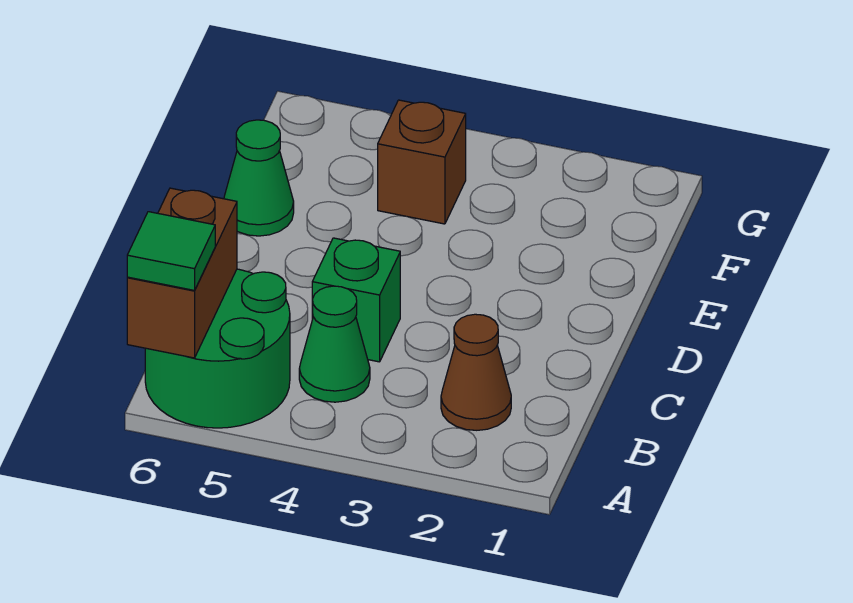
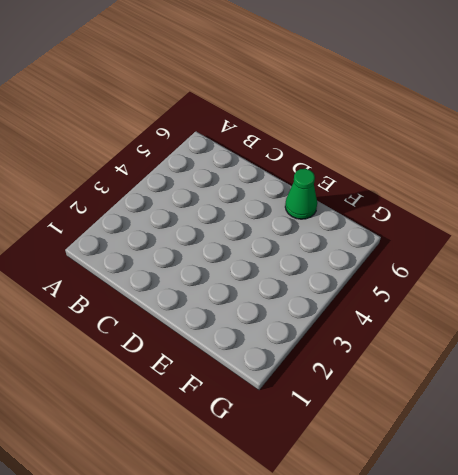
none -> green round brick A5:B6 level 1
none -> brown cone B2 level 1

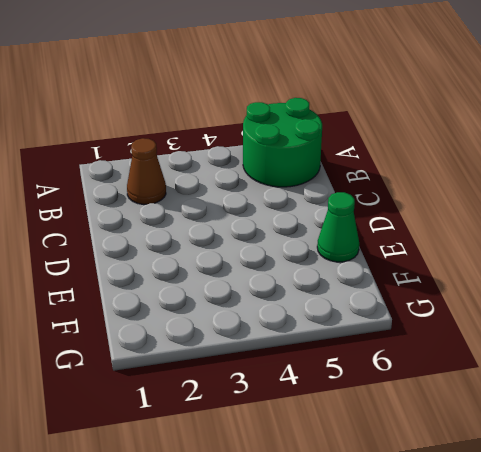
none -> green cone B4 level 1
none -> green brick C4 level 1

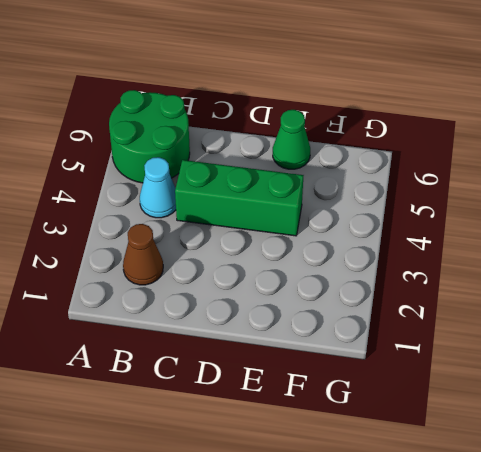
cyan cone B4 level 1 -> green cone B4 level 1
green brick C4:E4 level 1 -> green brick C4 level 1
none -> brown brick F4 level 1
none -> brown brick A6:B6 level 2

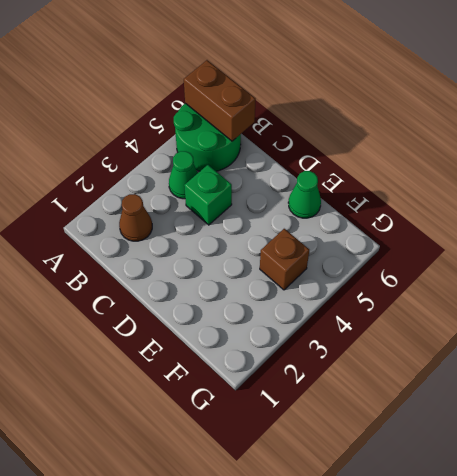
none -> green tile A6 level 3

